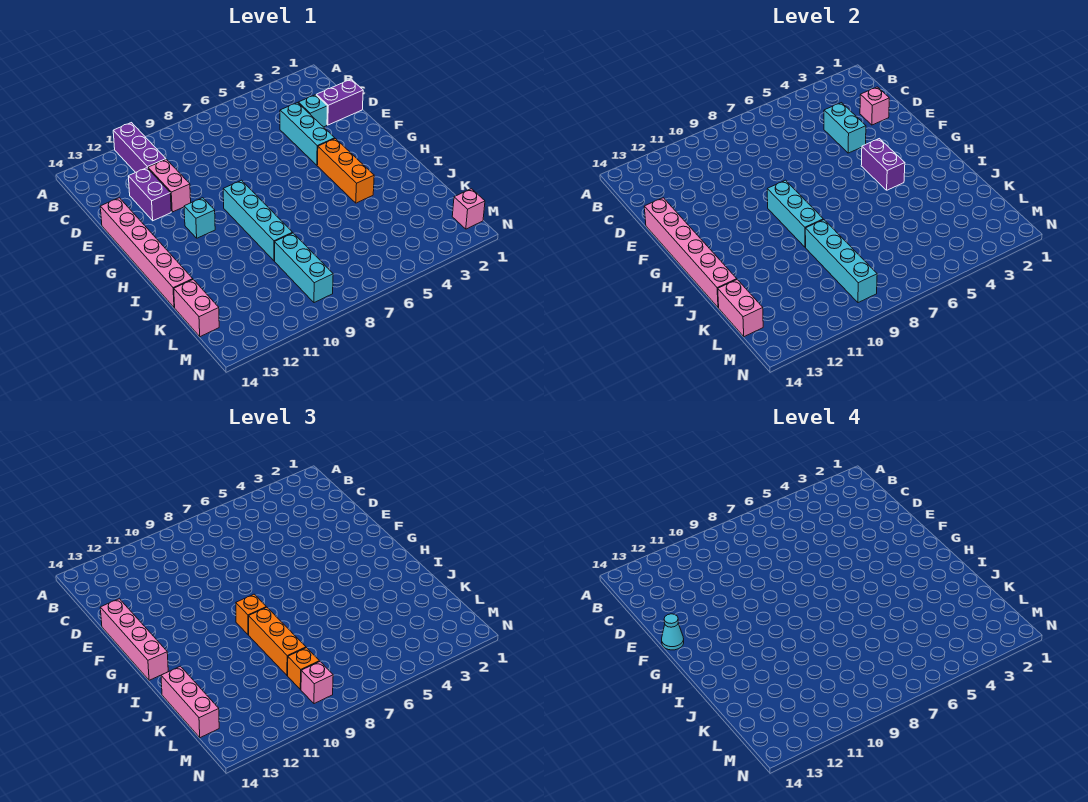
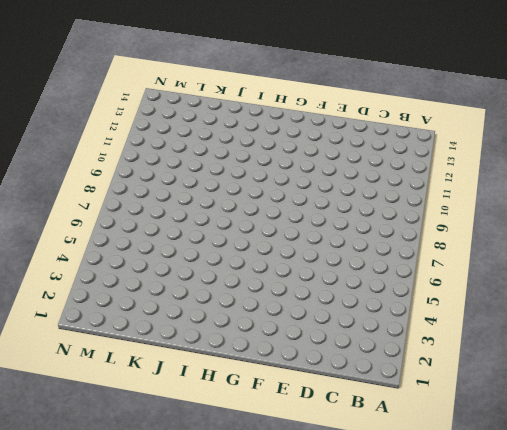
none -> purple brick A11:C11 level 1
none -> purple brick D1:D2 level 1
none -> cyan brick D3 level 1

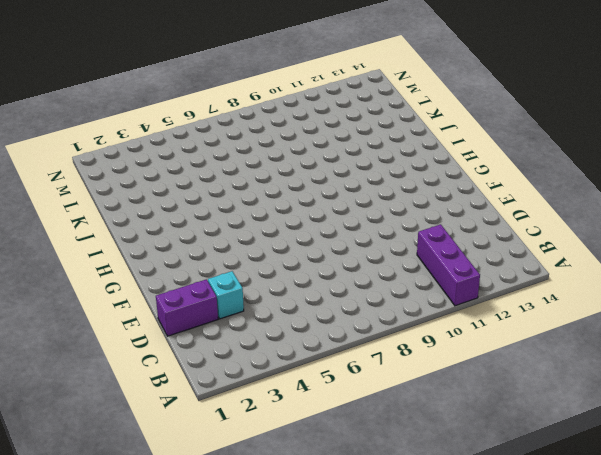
none -> cyan brick D4:F4 level 1
none -> pink brick D11:E11 level 1
none -> purple brick D12:E12 level 1

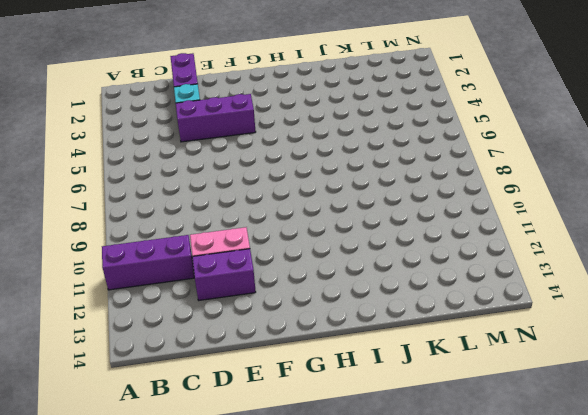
purple brick D4:F4 level 1 -> cyan brick D4:F4 level 1
none -> pink brick E14:J14 level 1
none -> orange brick G4:I4 level 1
none -> cyan brick G9:J9 level 1

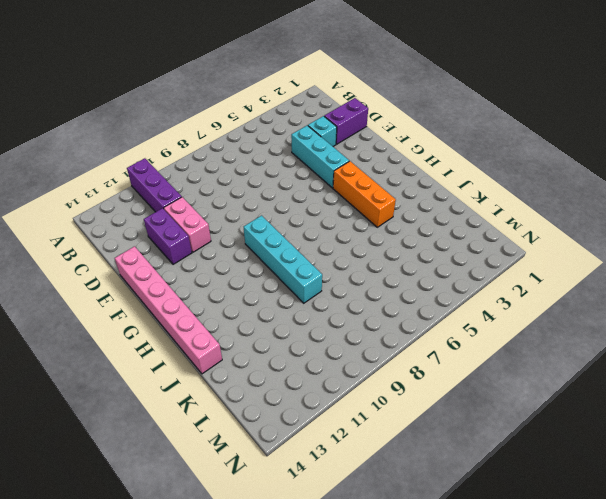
none -> cyan brick G11 level 1
none -> cyan brick K9:M9 level 1
none -> pink brick K14:L14 level 1

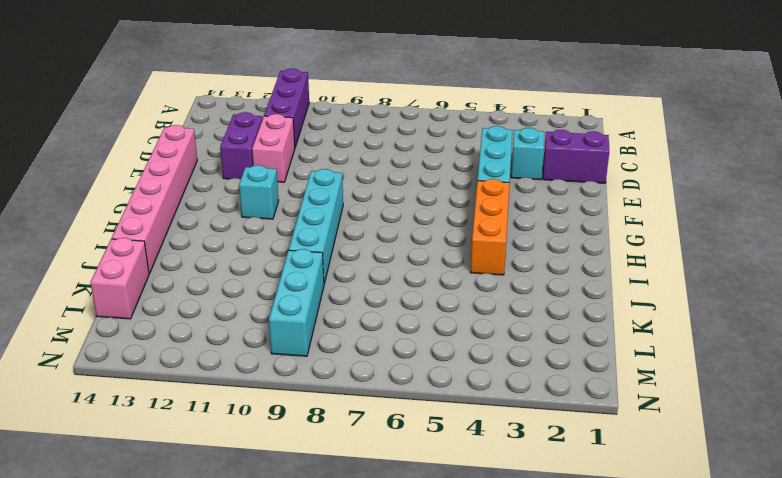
none -> pink brick M1 level 1
none -> pink brick D2 level 2
none -> cyan brick D4:E4 level 2

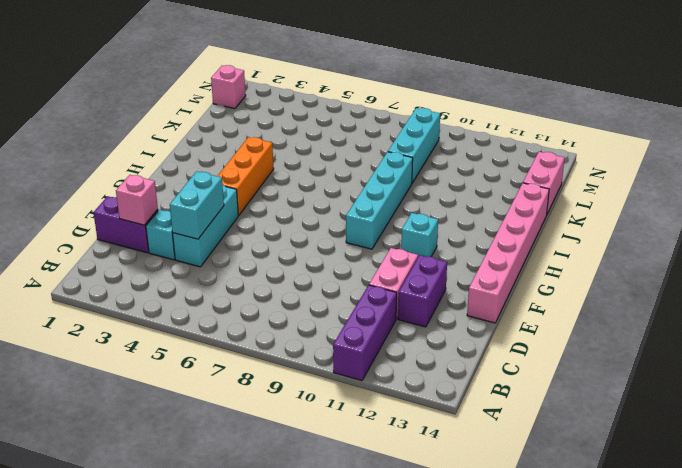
none -> pink brick E14:J14 level 2
none -> purple brick G4:H4 level 2
none -> cyan brick G9:I9 level 2

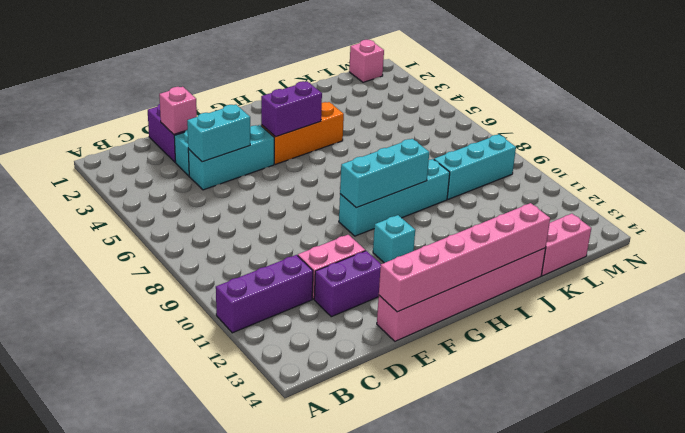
none -> cyan brick J9:M9 level 2
none -> pink brick K14:L14 level 2
none -> pink brick E14:H14 level 3

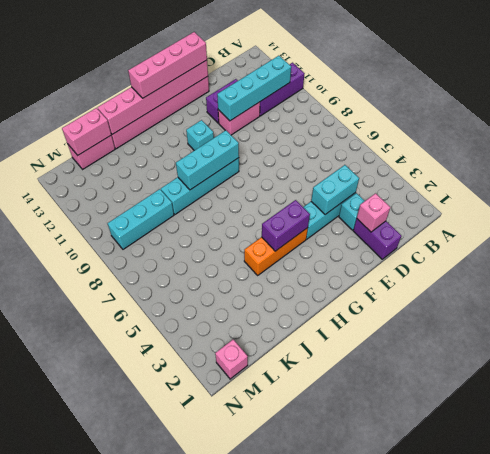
cyan brick B11:E11 level 2 -> cyan brick J9:M9 level 2
none -> orange brick H9 level 3
none -> orange brick I9:K9 level 3
none -> pink brick J14:L14 level 3

